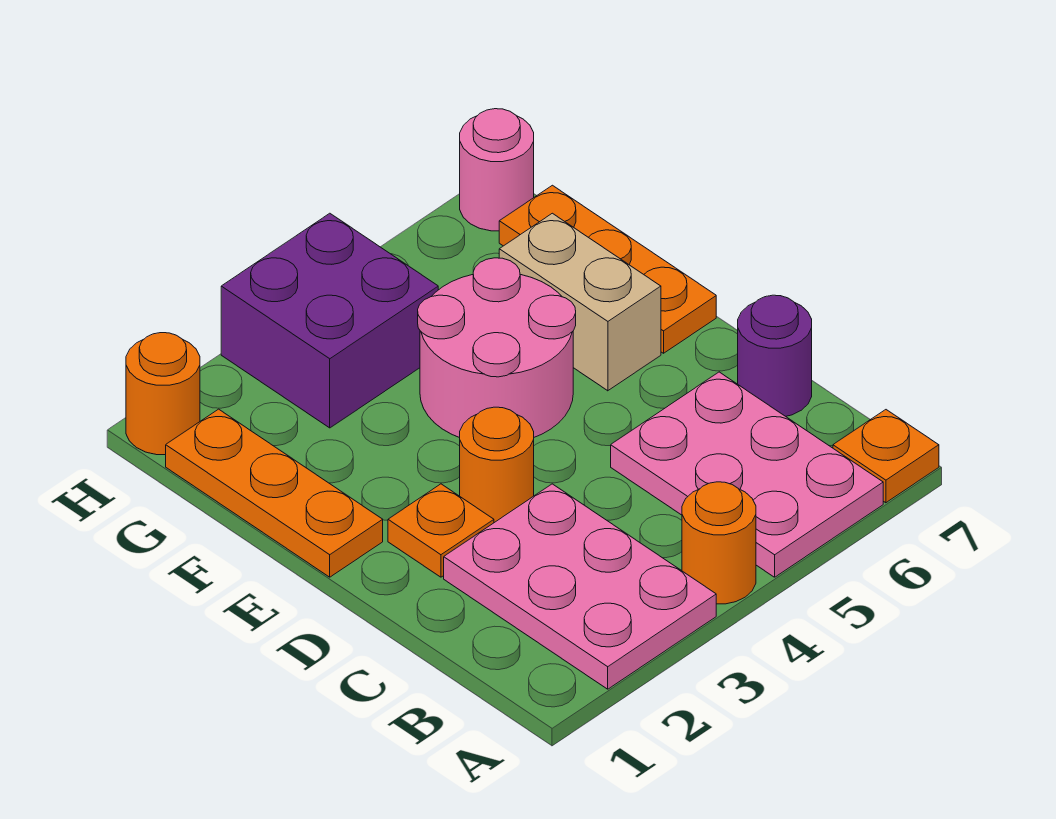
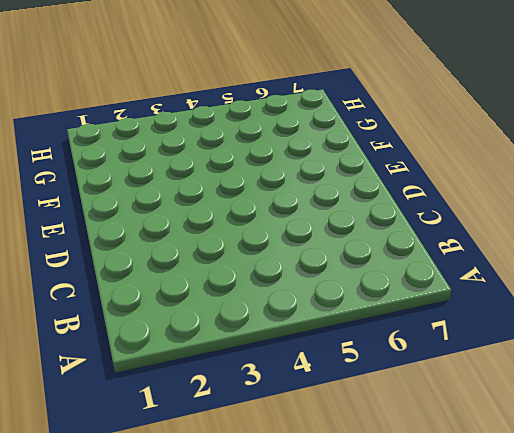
none -> pink plate A2:C3 level 1
none -> orange round brick A4 level 1
none -> pink plate A5:C6 level 1

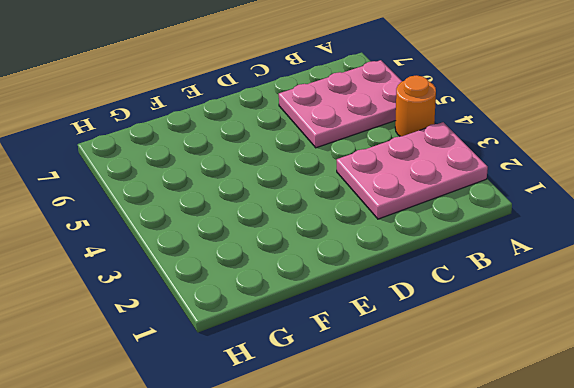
none -> orange plate A7 level 1
none -> purple round brick C7 level 1
none -> orange plate D2 level 1

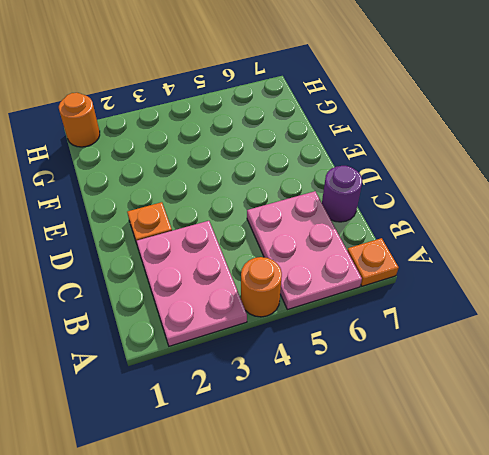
none -> orange round brick D3 level 1
none -> orange plate E1:G1 level 1
none -> pink round brick E4:F5 level 1

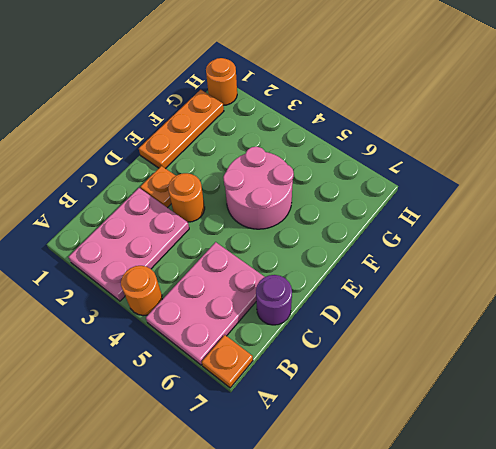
none -> tan brick E6:F6 level 1
none -> orange plate E7:G7 level 1
none -> purple brick G3:H4 level 1

